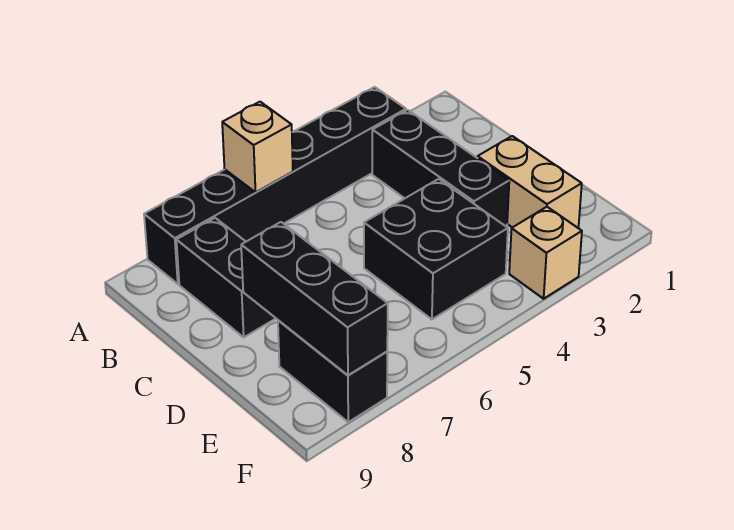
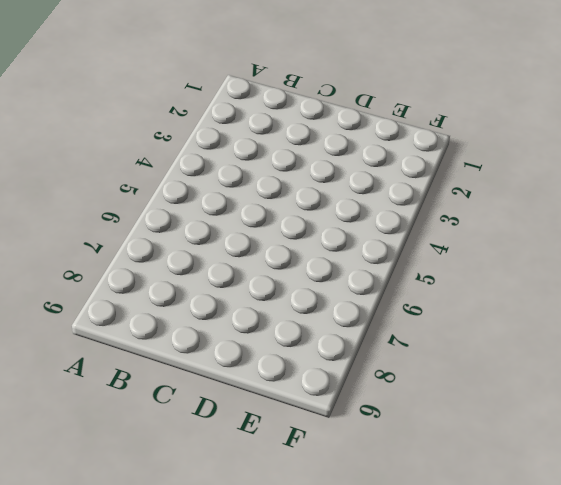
none -> black brick A3:A8 level 1
none -> black brick B3:D3 level 1

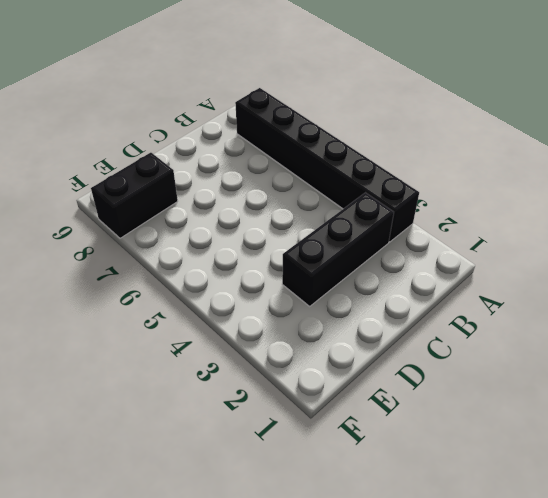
none -> black brick B8:C8 level 1
none -> tan brick D2:E2 level 1

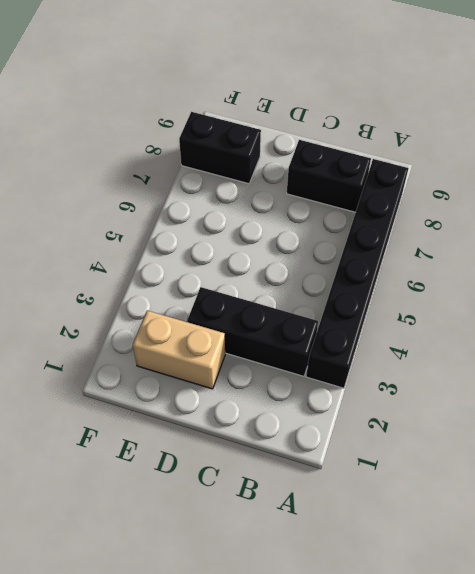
none -> black brick D4:E5 level 1
none -> tan brick F3 level 1

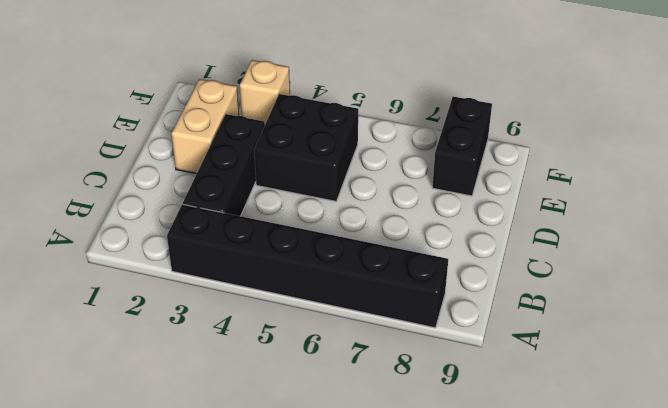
none -> black brick B8:C8 level 1
none -> tan brick A6 level 2

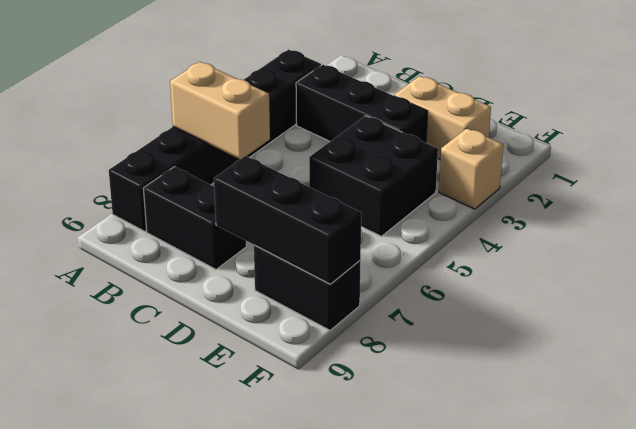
tan brick A6:B6 level 2 -> tan brick A6 level 2

